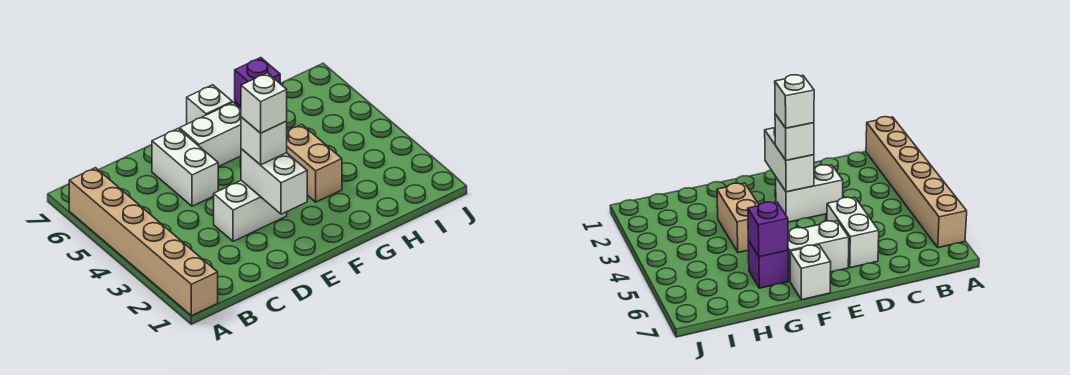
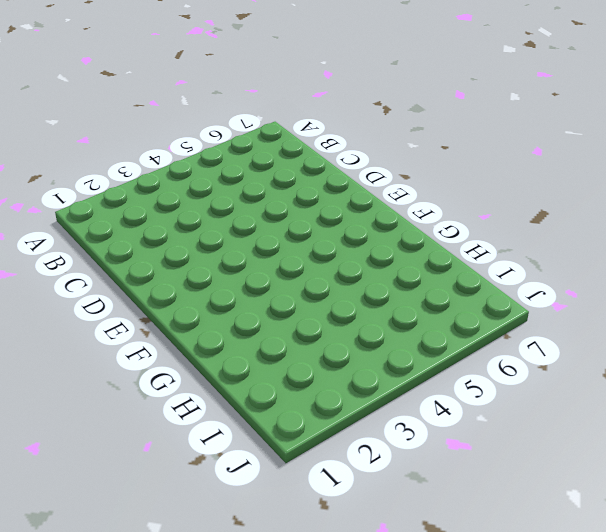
none -> tan brick A1:A6 level 1
none -> white brick D3:E3 level 1

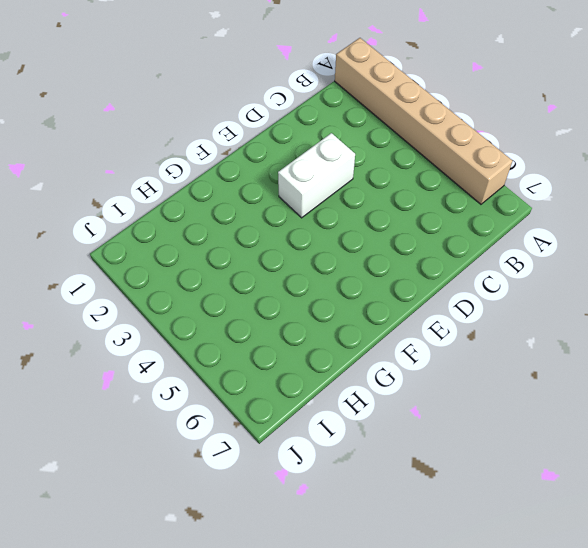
none -> white brick D5:D6 level 1
none -> white brick E6:F6 level 1

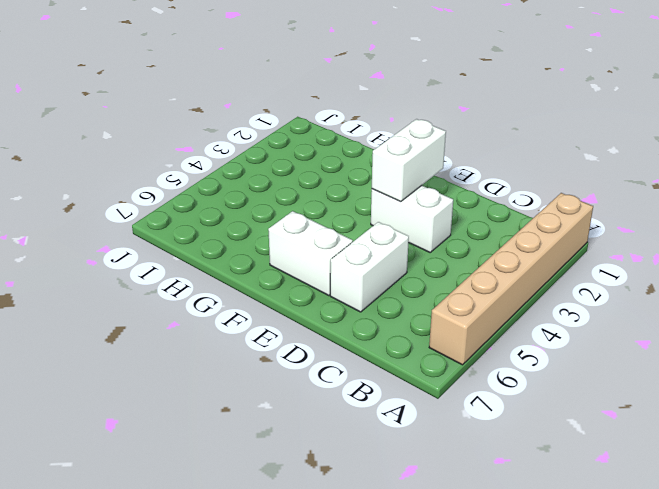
none -> white brick F7 level 1
none -> tan brick G3:G4 level 1

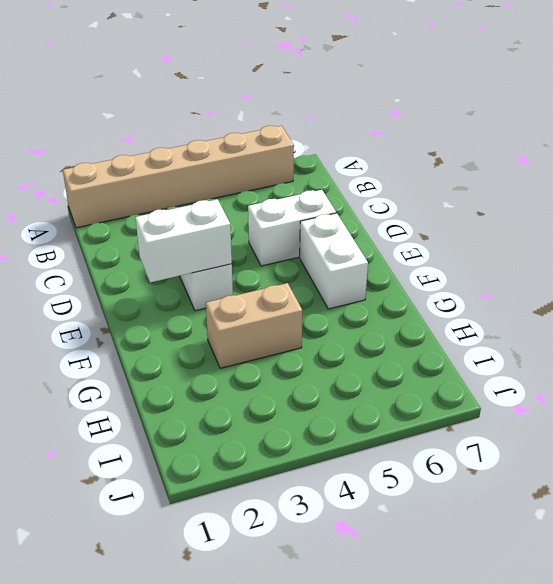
none -> white brick F7 level 1
none -> purple brick G6 level 1

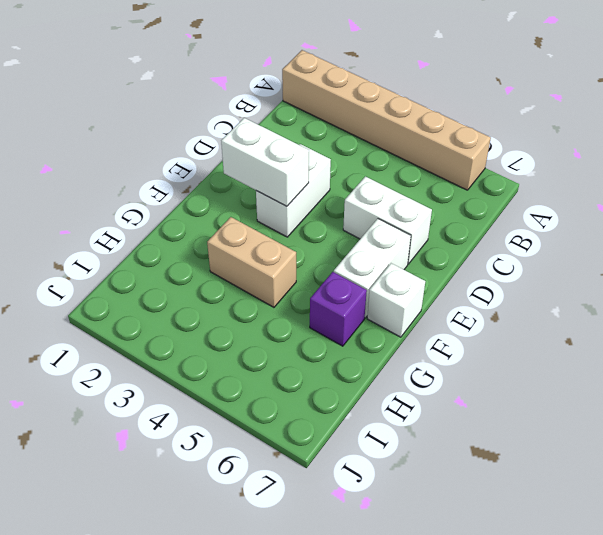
none -> purple brick G6 level 2
none -> white brick E3 level 3

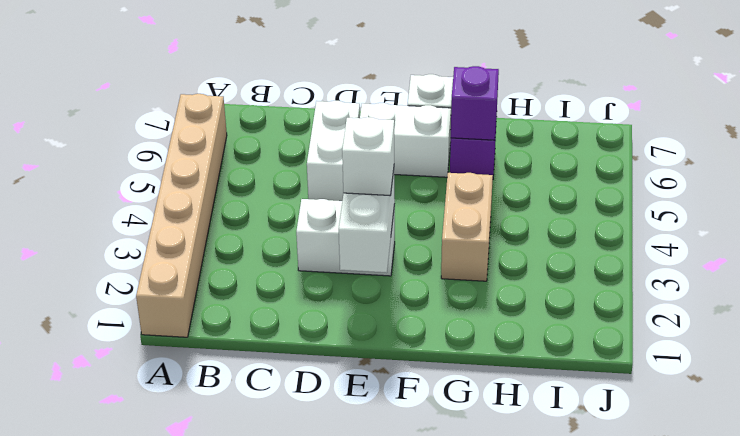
none -> white brick E3 level 4

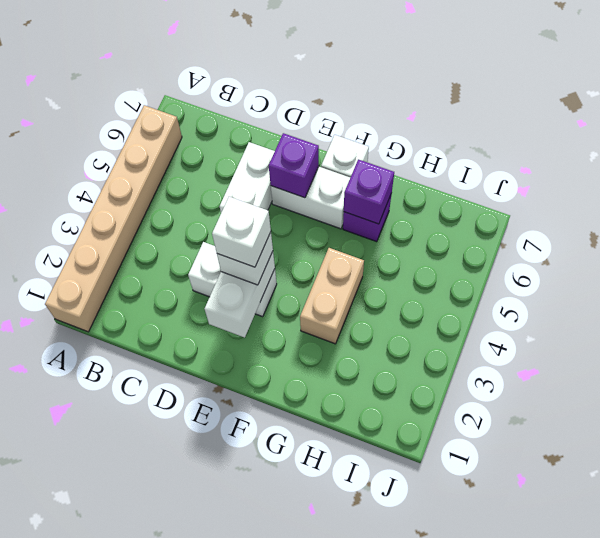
purple brick E6 level 2 -> none

